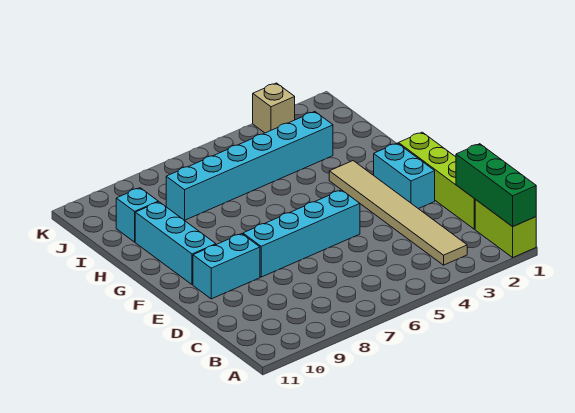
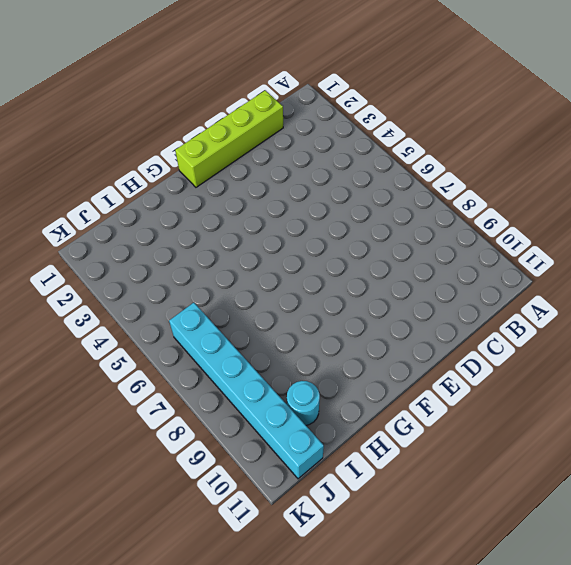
cyan round brick I10 level 1 -> cyan brick I10 level 1
cyan brick J6:J11 level 1 -> cyan brick I3:I8 level 1
none -> lime brick A1:B1 level 1
none -> tan tile B3:G3 level 1

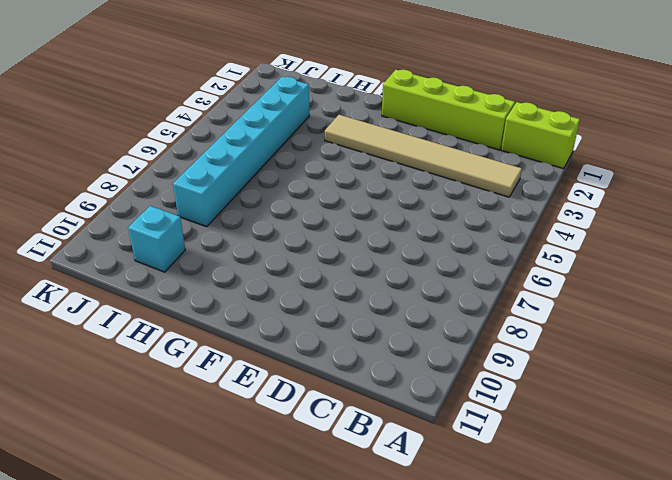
none -> cyan brick E2:F2 level 1
none -> cyan brick E5:E8 level 1

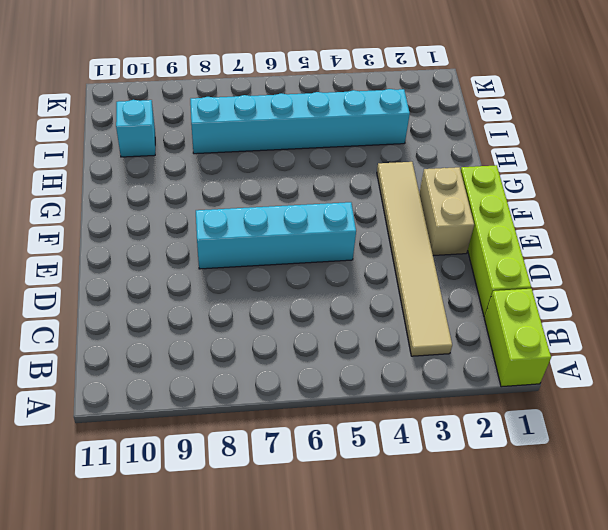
tan brick E2:F2 level 1 -> cyan brick E2:F2 level 1
none -> cyan brick E9:E10 level 1
none -> cyan brick F10:H10 level 1

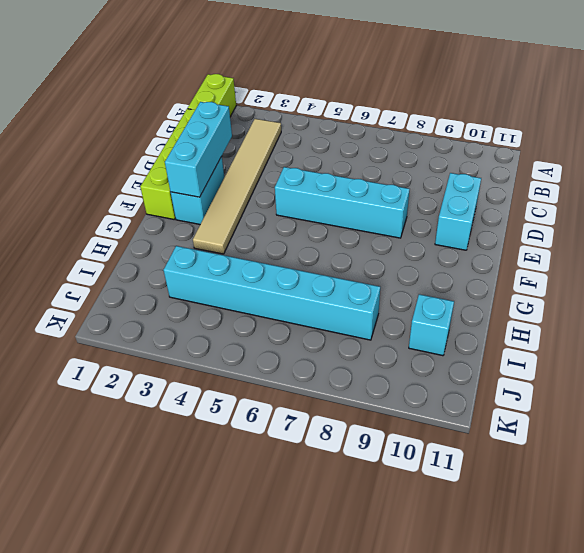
cyan brick D2:F2 level 2 -> cyan brick F10:H10 level 1
cyan brick D10:E10 level 1 -> cyan brick E9:E10 level 1
none -> tan brick K3 level 1
none -> green brick A1:C1 level 2

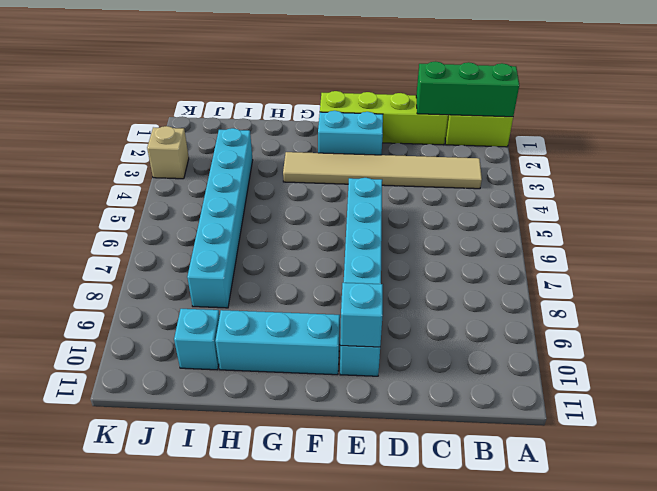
cyan brick E10 level 2 -> none

